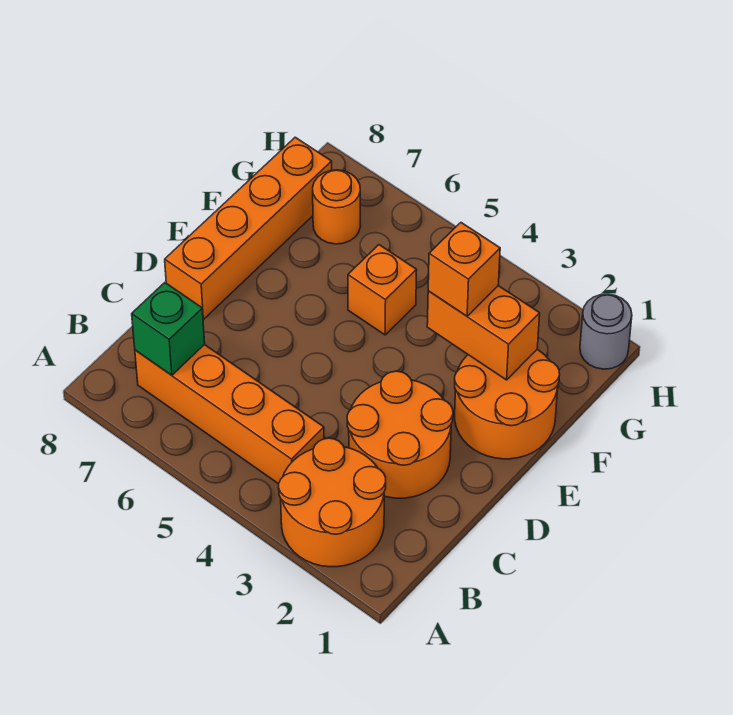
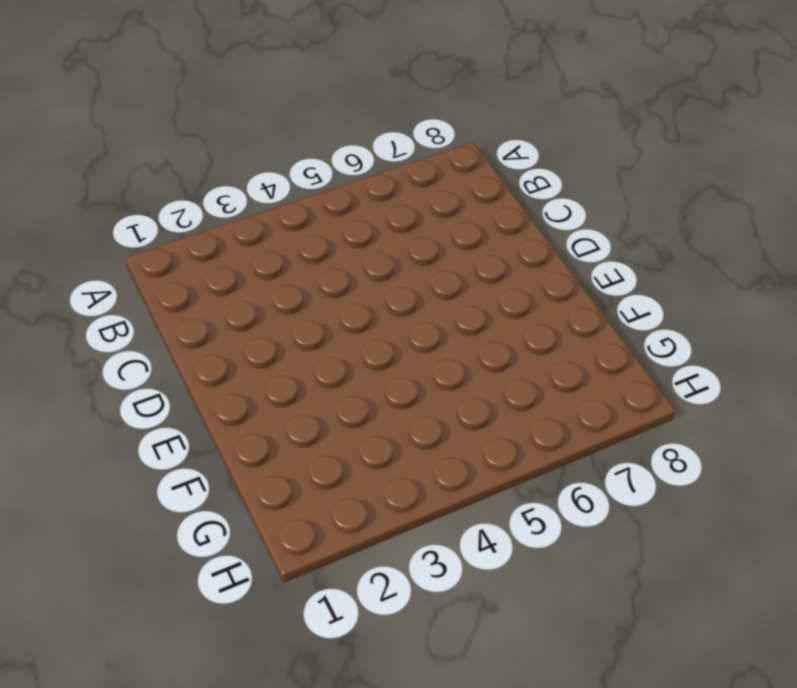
none -> orange round brick A2:B3 level 1
none -> orange brick B4:B7 level 1

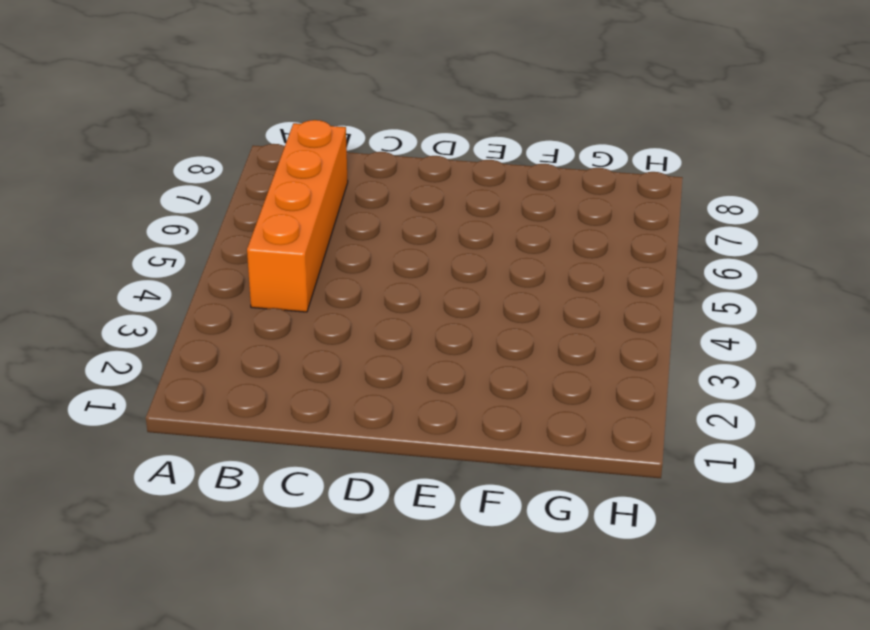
none -> orange round brick A2:B3 level 1
none -> orange round brick C2:D3 level 1

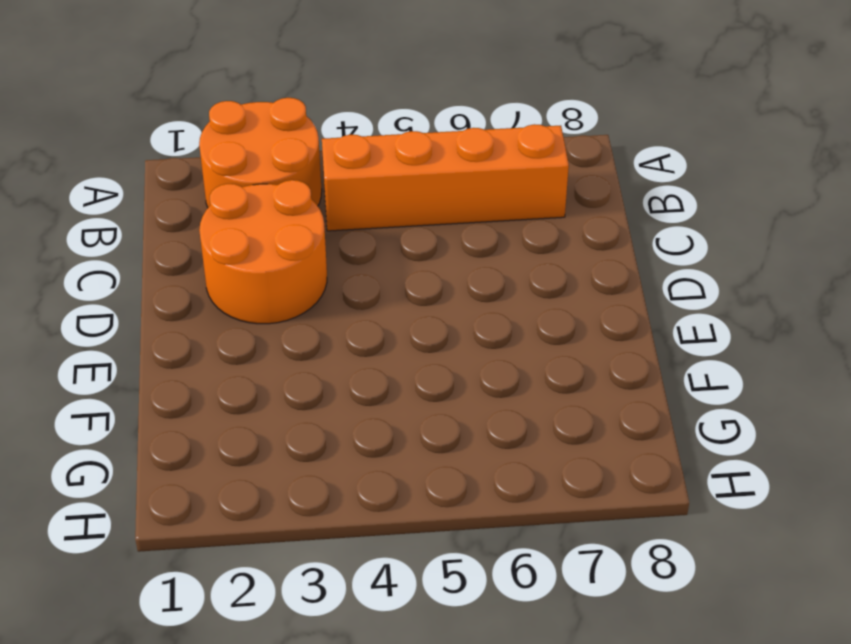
none -> orange brick D8:G8 level 1
none -> orange round brick E1:F2 level 1

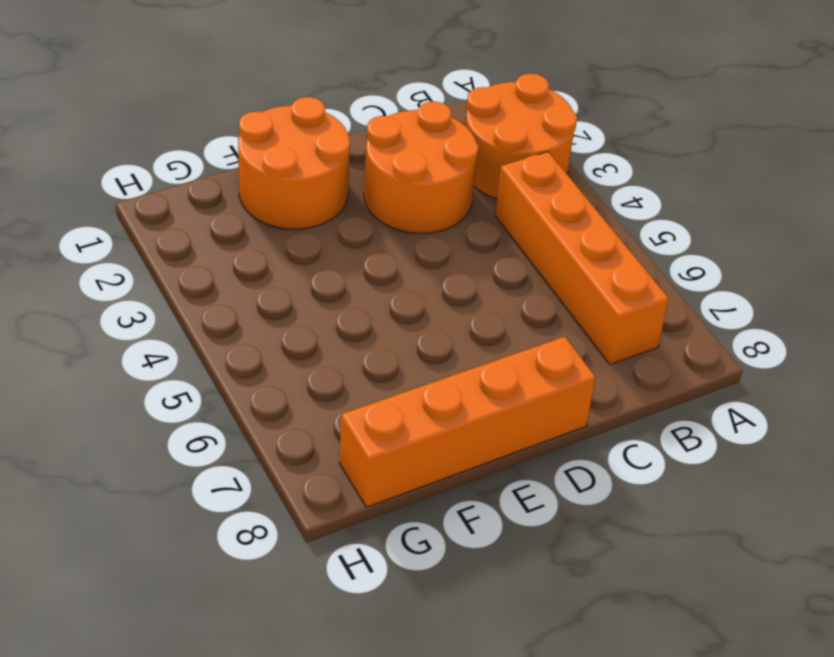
none -> orange brick F5 level 1
none -> orange round brick G7 level 1

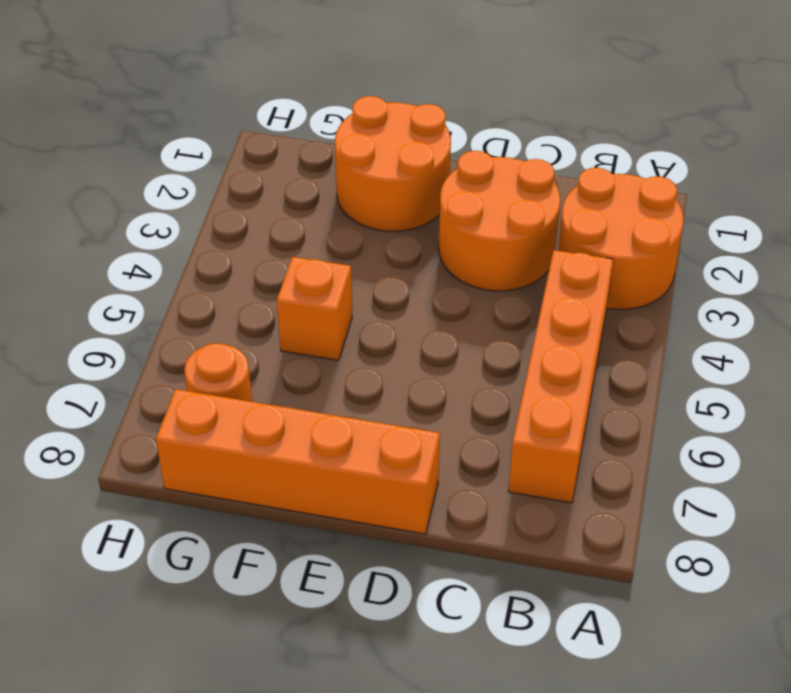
none -> grey round brick H1 level 1
none -> green brick B7 level 2

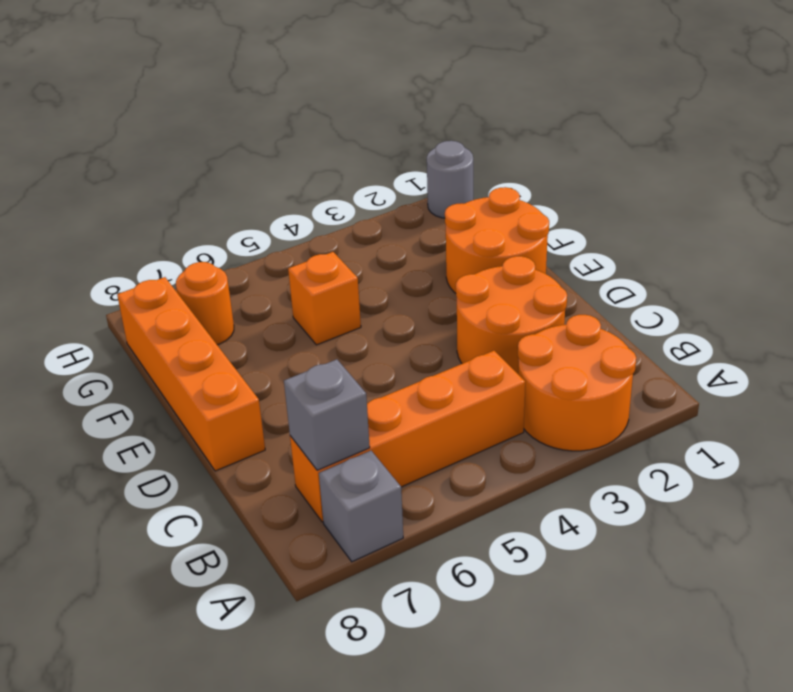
grey brick A7 level 1 -> none
grey brick B7 level 2 -> green brick B7 level 2
none -> orange brick F2:F3 level 2
none -> orange brick F3 level 3

